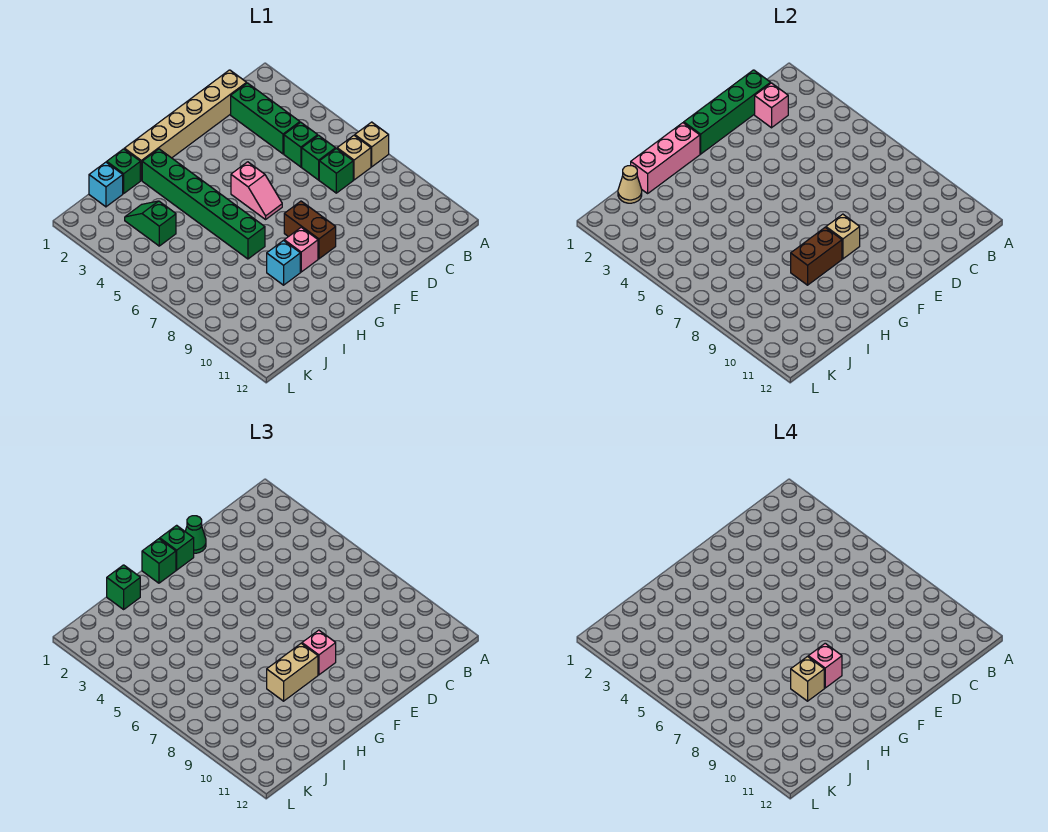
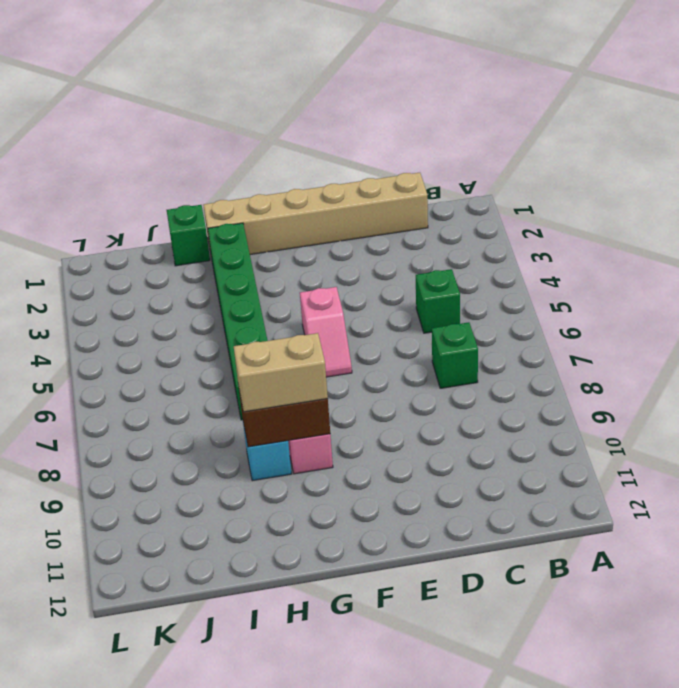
none -> tan brick A7 level 1
none -> tan brick B7 level 1
none -> green brick C2:C4 level 1

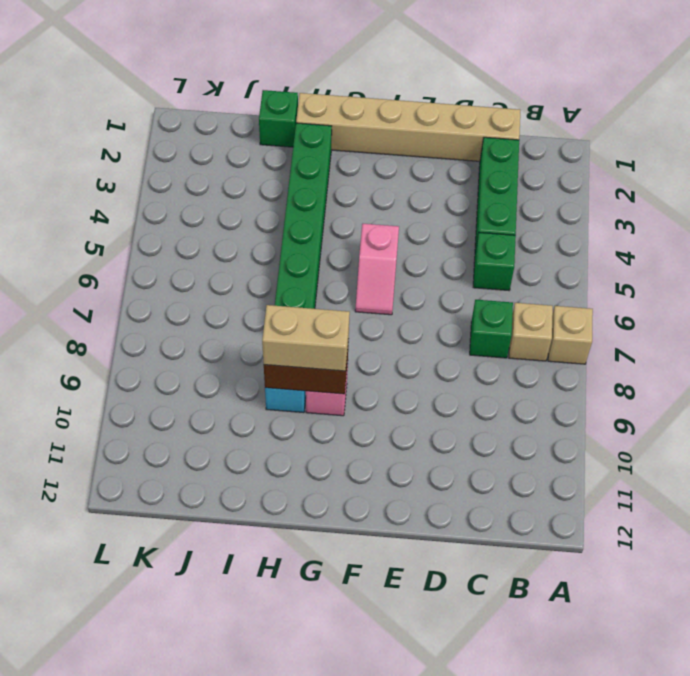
none -> green brick C6 level 1
none -> brown brick F8:F9 level 1
none -> cyan brick J1 level 1

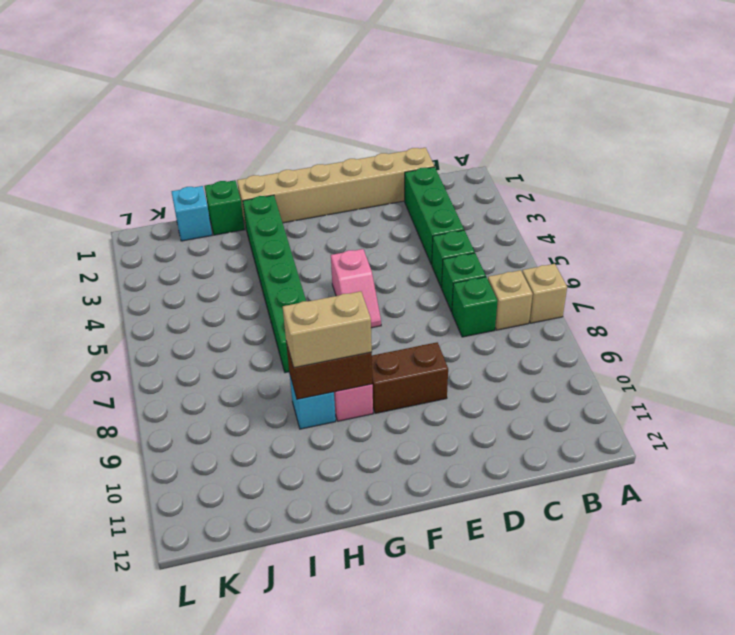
brown brick E9:F9 level 1 -> brown brick F8:F9 level 1
none -> green slope J3:J4 level 1 top 4
none -> green brick C1:F1 level 2
none -> pink brick C2 level 2

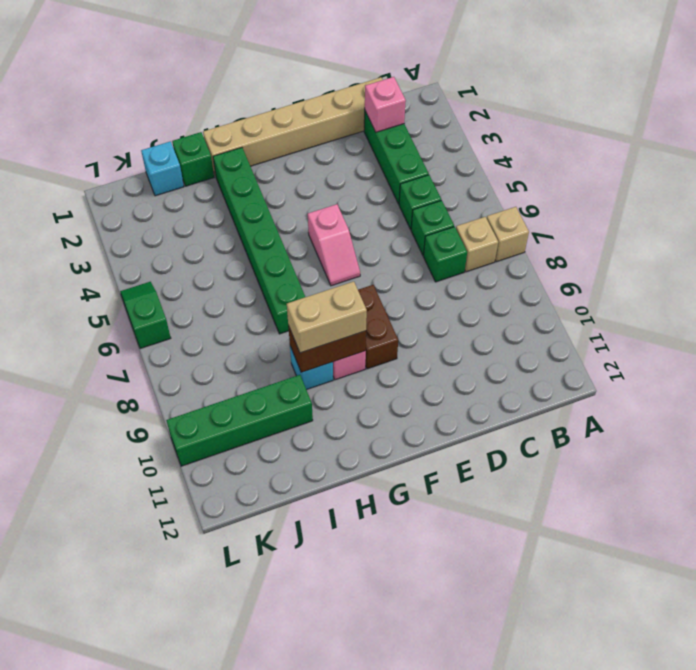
green brick I10:L10 level 1 -> green brick C1:F1 level 2
green slope L5:L6 level 1 top 6 -> green slope J3:J4 level 1 top 4
none -> tan brick F9 level 2
none -> pink brick G1:I1 level 2
none -> tan cone J1 level 2

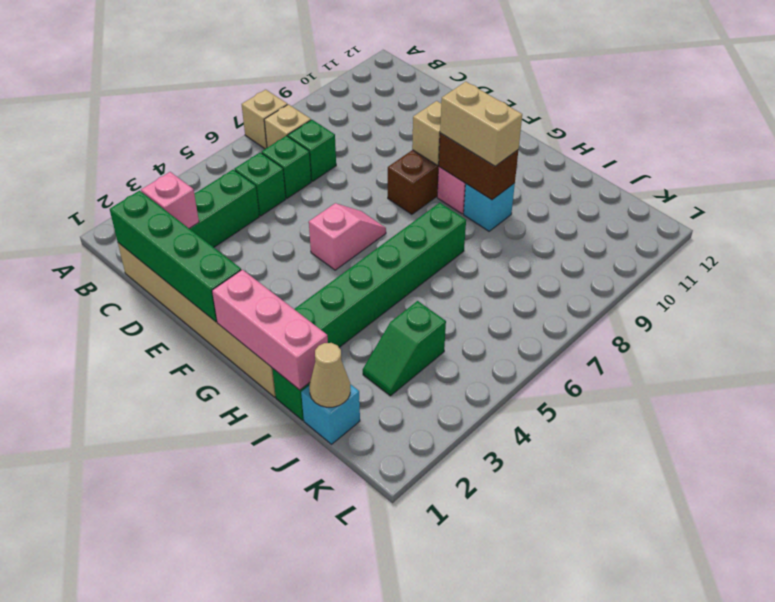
none -> green cone E1 level 3
none -> green brick F1 level 3
none -> pink brick F9 level 3

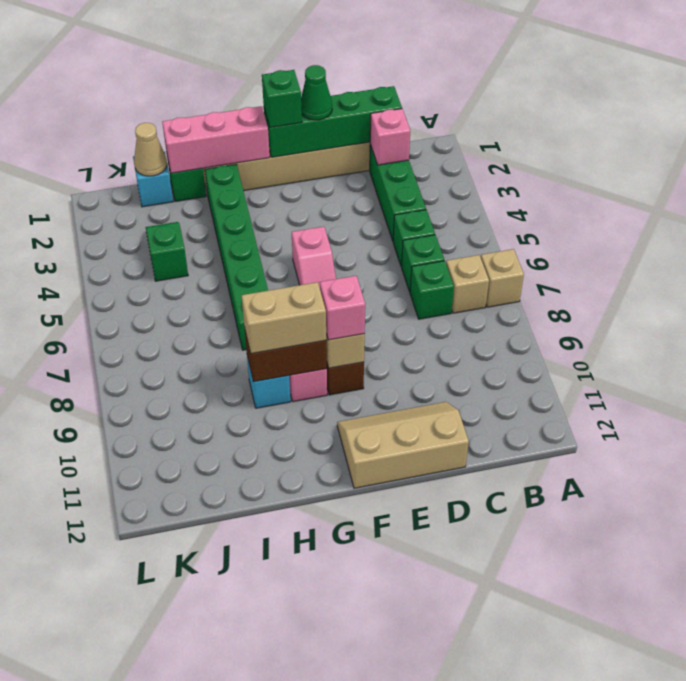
tan slope D11:F12 level 1 top 12 -> none
none -> green brick G1 level 3
none -> green brick I1 level 3
none -> pink brick G9 level 4

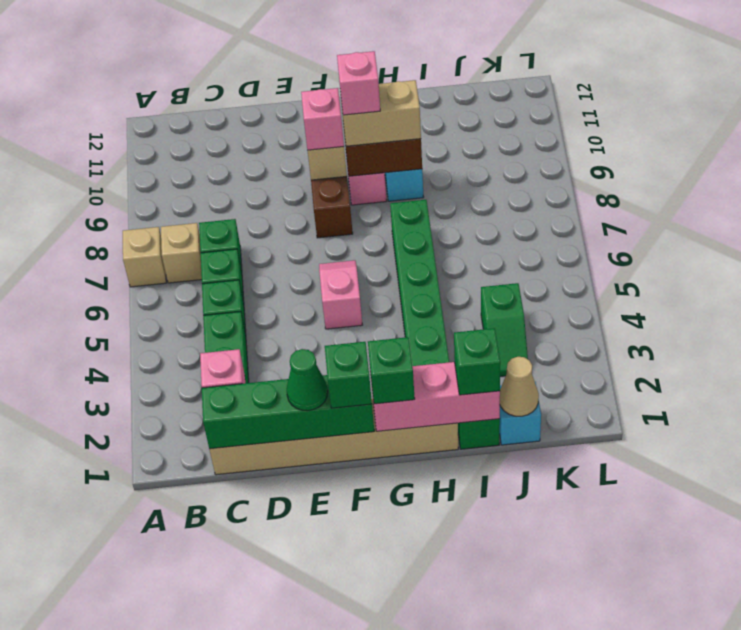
none -> tan brick H9 level 4

